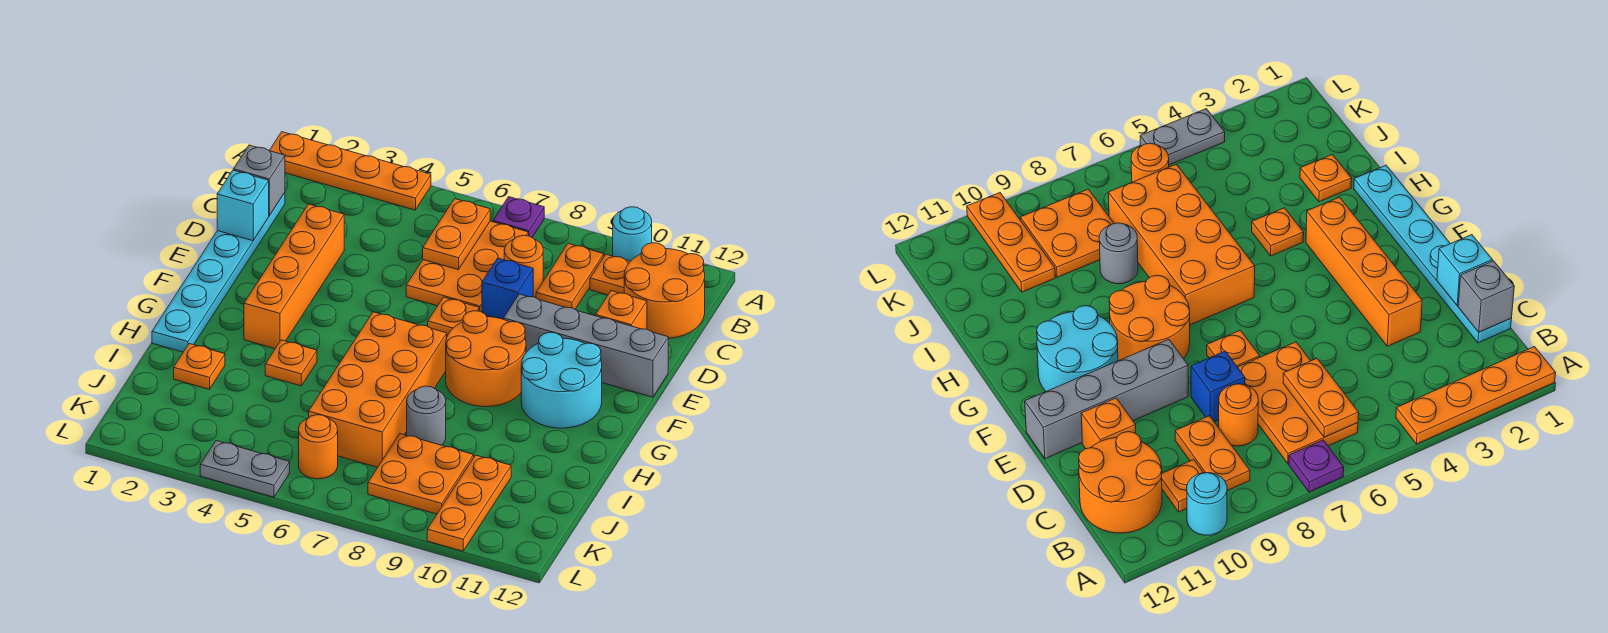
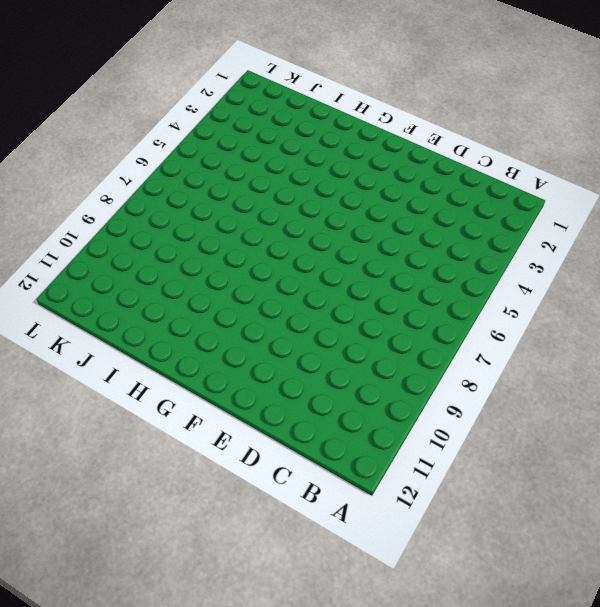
none -> orange plate A1:A4 level 1
none -> purple plate A7 level 1
none -> cyan round brick A10 level 1

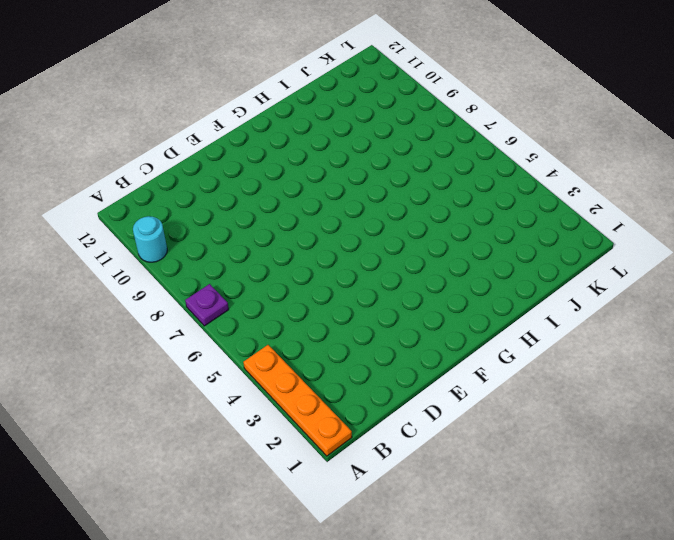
none -> orange plate B6:D7 level 1
none -> orange plate B9:C9 level 1
none -> orange plate B10 level 1

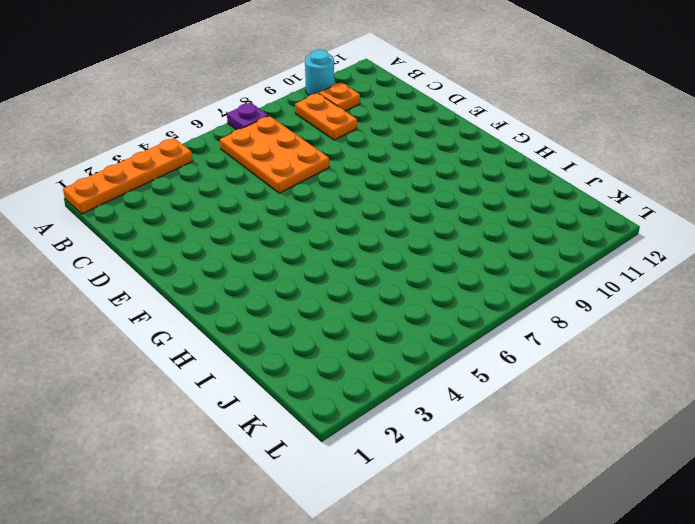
none -> orange round brick B11:C12 level 1
none -> cyan plate C1:H1 level 1
none -> orange round brick C8 level 1

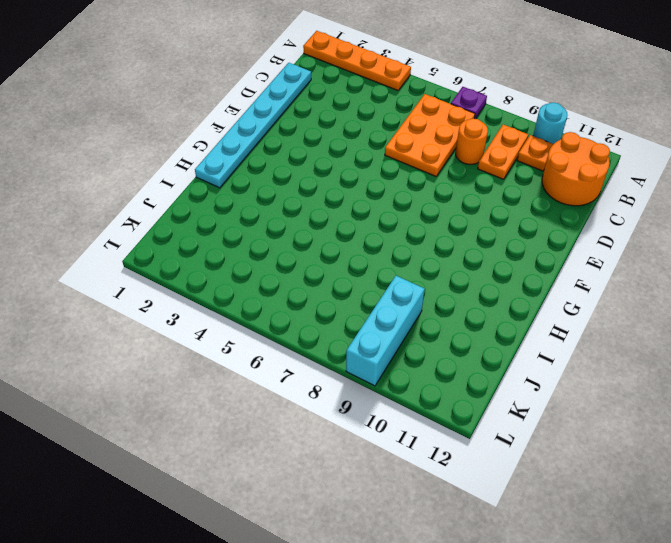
cyan brick J9:L9 level 1 -> orange plate J8:K9 level 1
none -> orange brick D3:G3 level 1
none -> blue brick D8 level 1
none -> orange brick D11 level 1

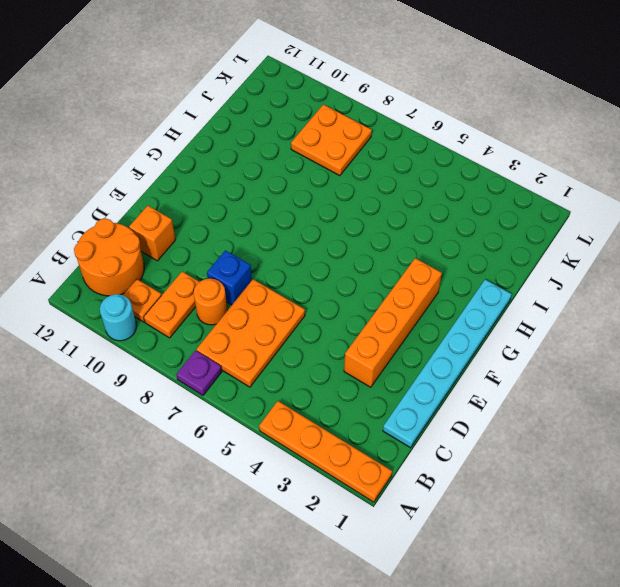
none -> orange plate E7 level 1
none -> grey brick E9:E12 level 1
none -> orange round brick F8:G9 level 1

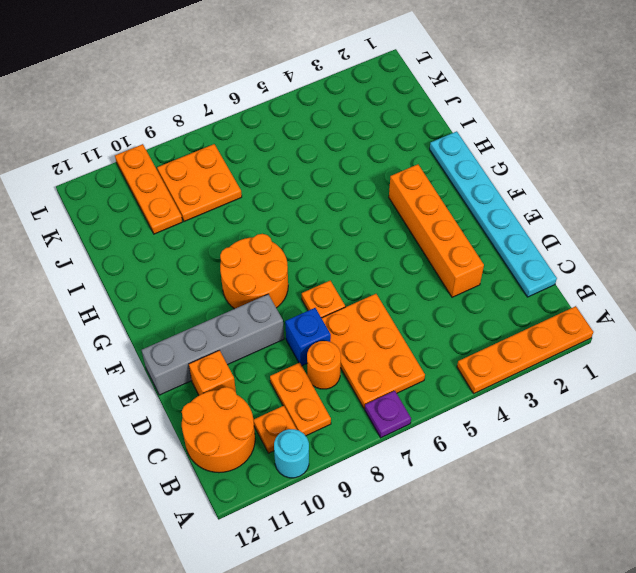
none -> cyan round brick F10:G11 level 1
none -> orange brick G6:J7 level 1
none -> orange plate H4 level 1

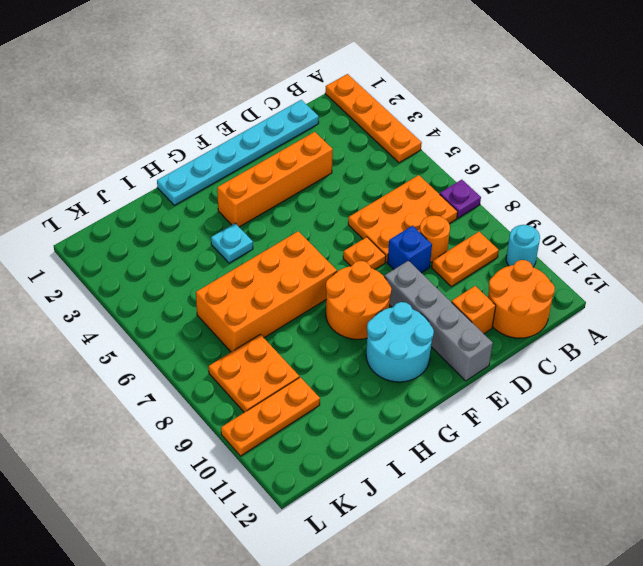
cyan plate H4 level 1 -> orange plate H4 level 1
none -> orange plate B10 level 1
none -> orange plate I2 level 1
none -> grey round brick I8 level 1

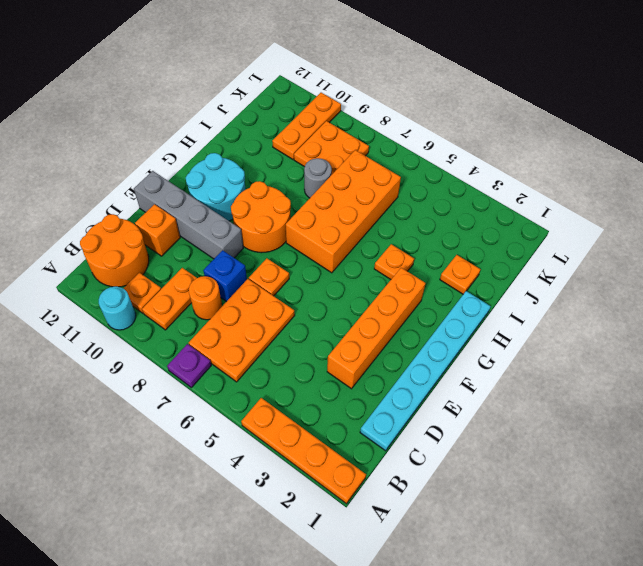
none -> orange round brick K6 level 1
none -> grey plate L4:L5 level 1
none -> orange plate B6:C6 level 2

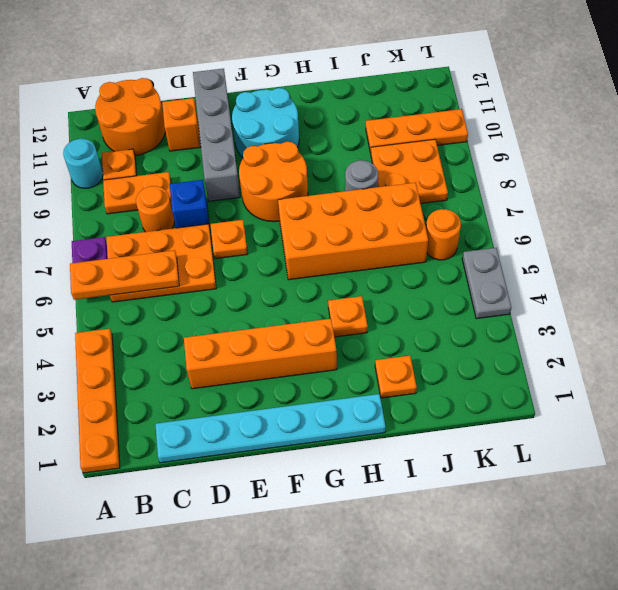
orange plate A6:C6 level 2 -> orange plate B6:C6 level 2
none -> grey brick C1 level 2
none -> cyan brick D1 level 2

